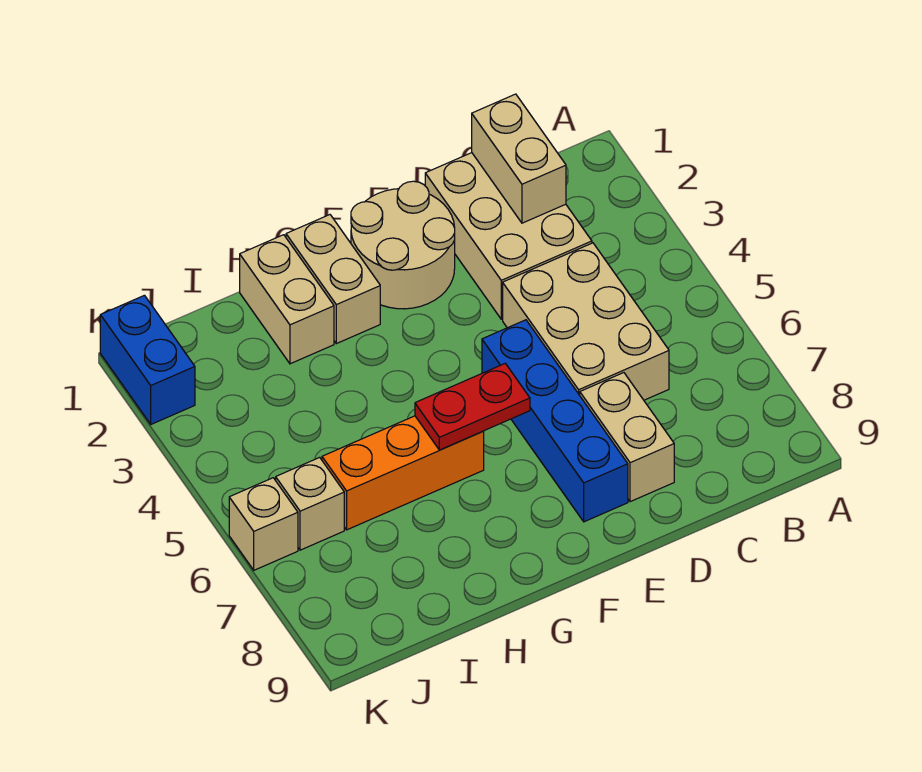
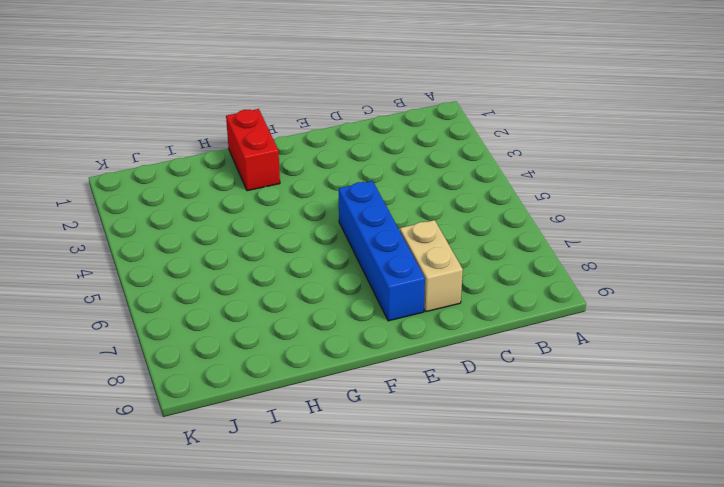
red brick G1:G2 level 1 -> tan brick G1:G2 level 1
none -> tan brick C1:D3 level 1
none -> tan brick C4:D6 level 1
none -> tan round brick E1:F2 level 1

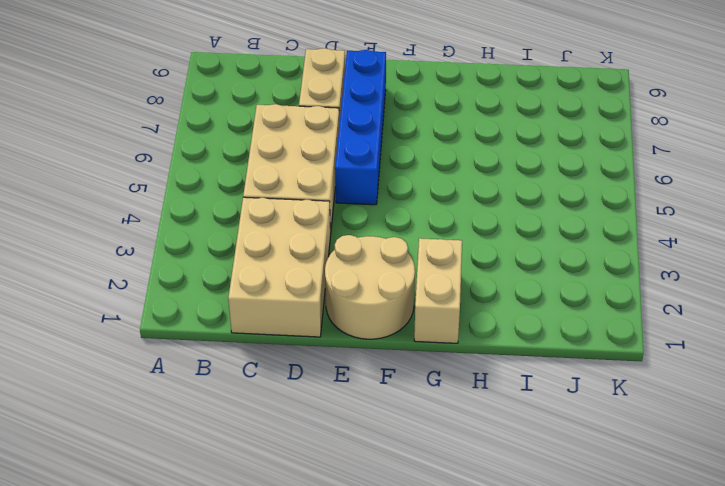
none -> orange brick G6:I6 level 1
none -> tan brick H1:H2 level 1
none -> tan brick J6 level 1

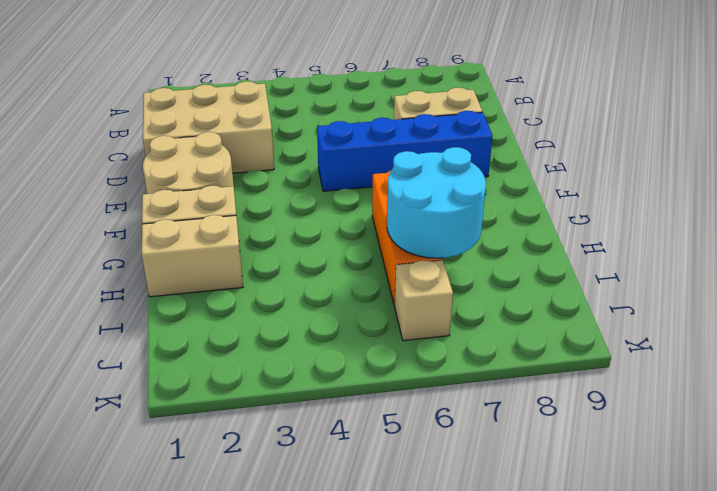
cyan round brick H6:I7 level 2 -> none
none -> tan brick C4:D6 level 1
none -> blue brick K1:K2 level 1
none -> tan brick K6 level 1

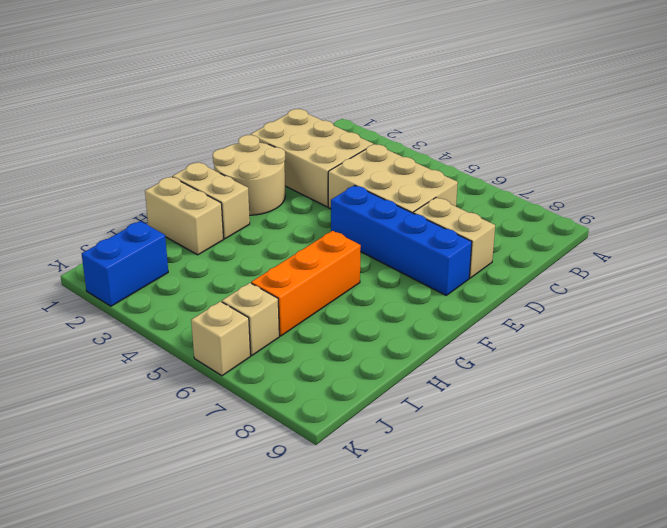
blue brick J2:K2 level 1 -> blue brick K1:K2 level 1
none -> tan brick C1:C2 level 2
none -> red plate F6:G6 level 2

